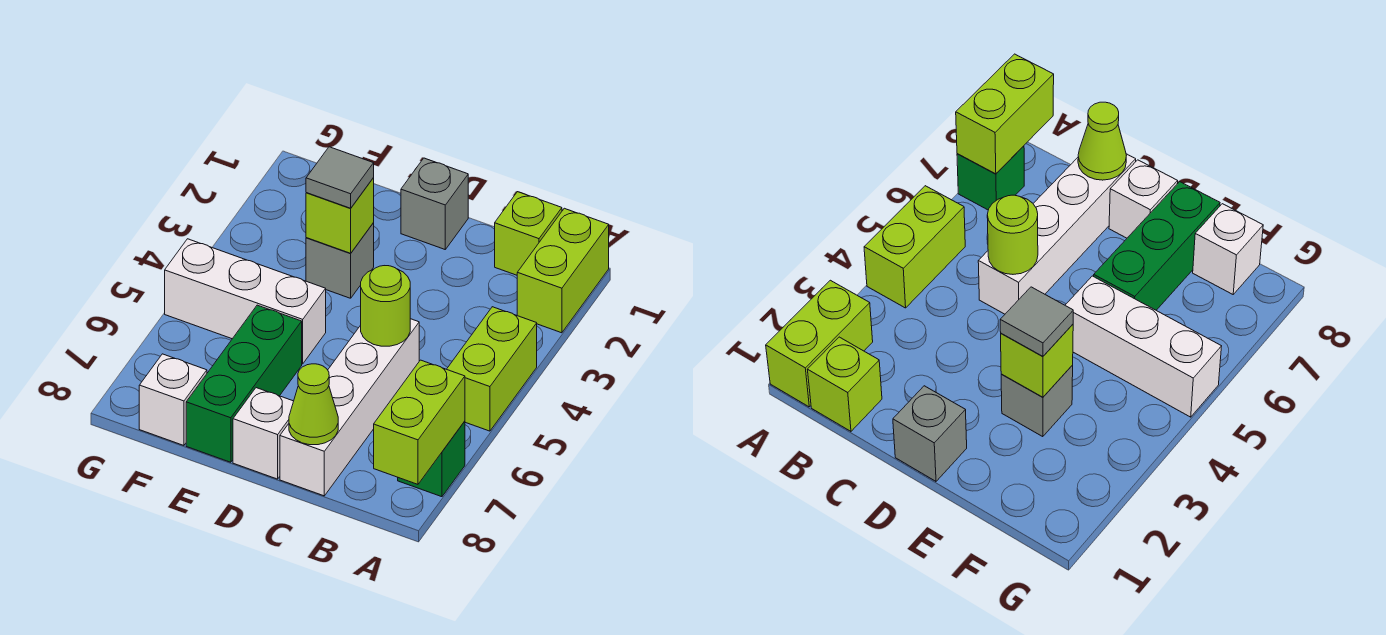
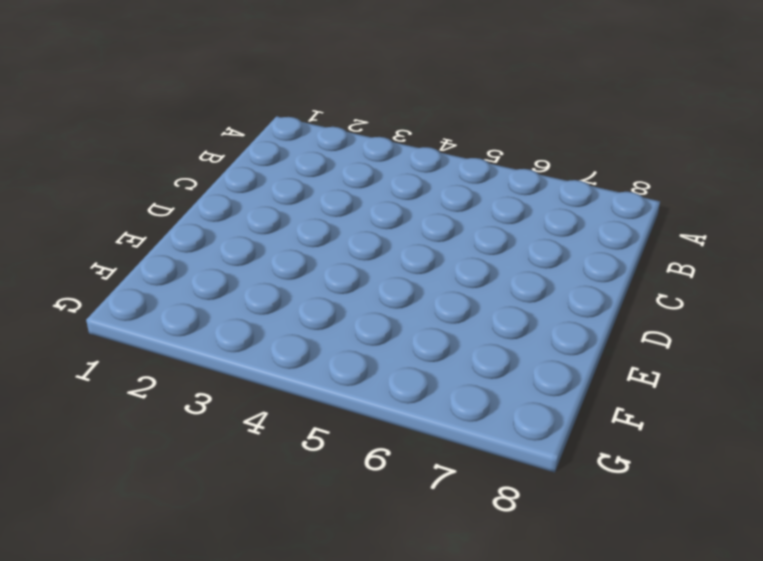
none -> lime brick A1:A2 level 1
none -> lime brick A4:A5 level 1
none -> green brick A7 level 1

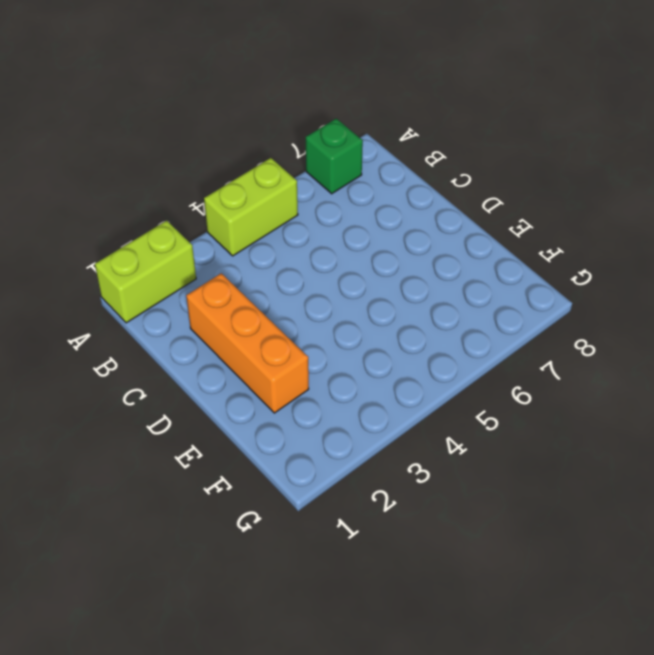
orange brick C2:E2 level 1 -> none
none -> lime brick B1 level 1
none -> white brick C5:C8 level 1
none -> grey brick D1 level 1

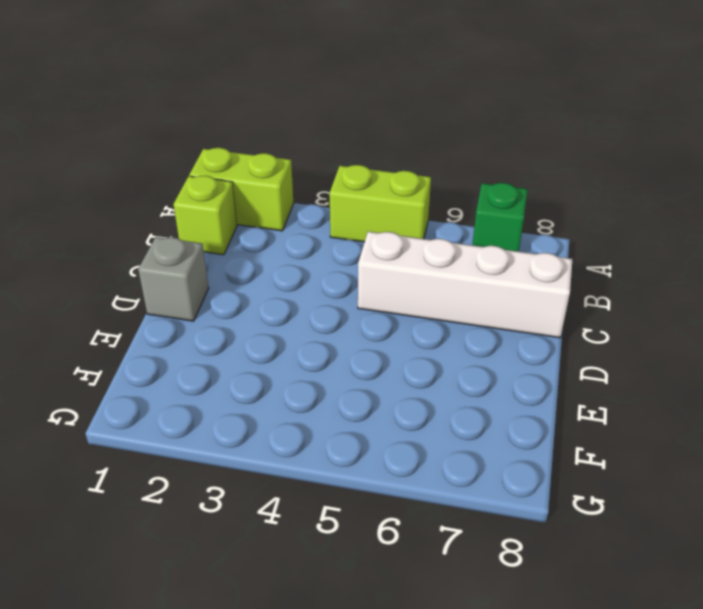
none -> white brick D8 level 1
none -> grey brick E3 level 1
none -> white brick E5:G5 level 1

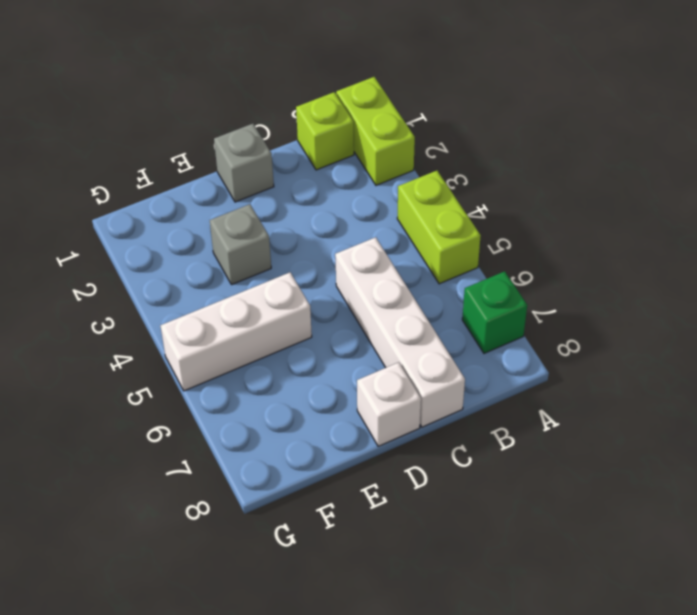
none -> green brick E6:E8 level 1
none -> white brick F8 level 1
none -> lime brick A7:A8 level 2

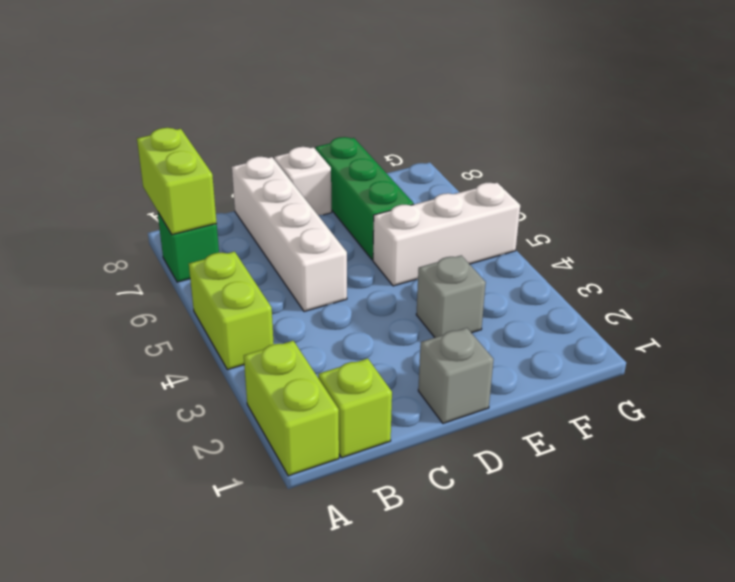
none -> white brick F8 level 1
none -> lime round brick C5 level 2
none -> lime cone C8 level 2

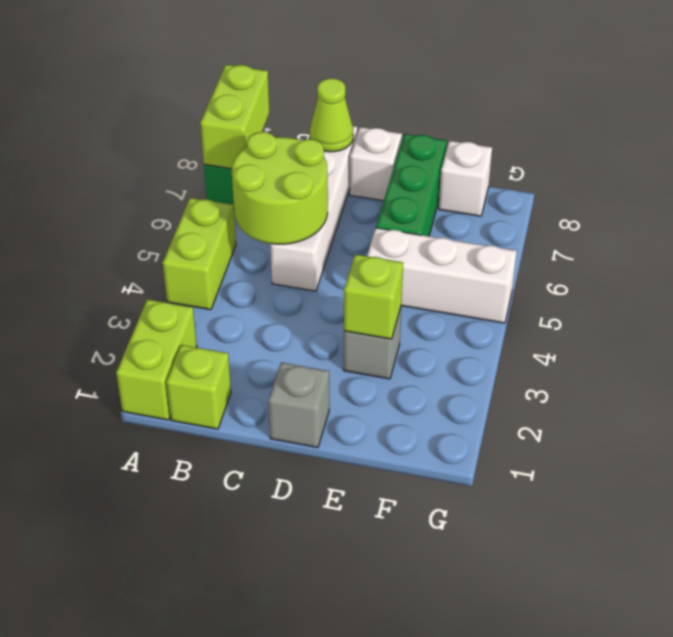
lime round brick B5:C6 level 2 -> lime round brick C5 level 2
none -> grey tile E3 level 3

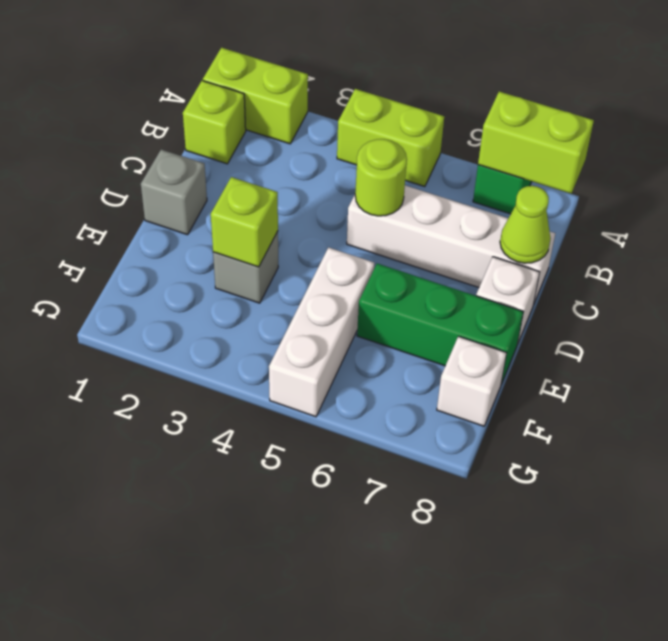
none -> grey tile E3 level 3

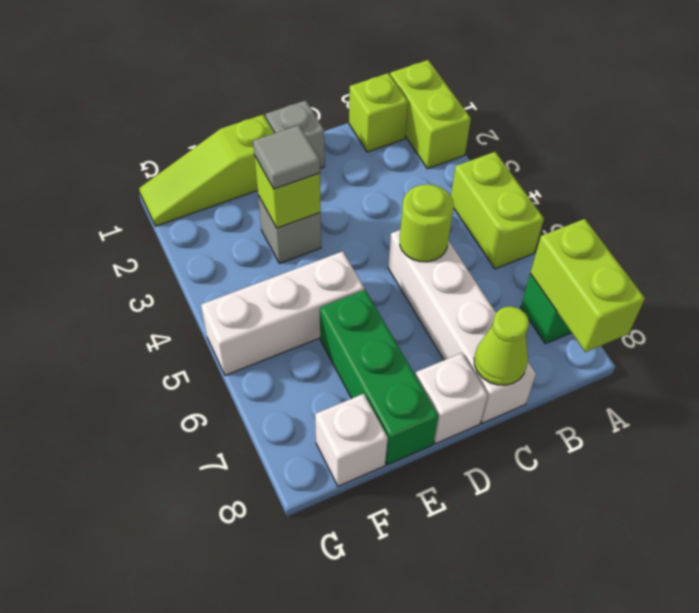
lime slope E1:G1 level 1 top E -> none

